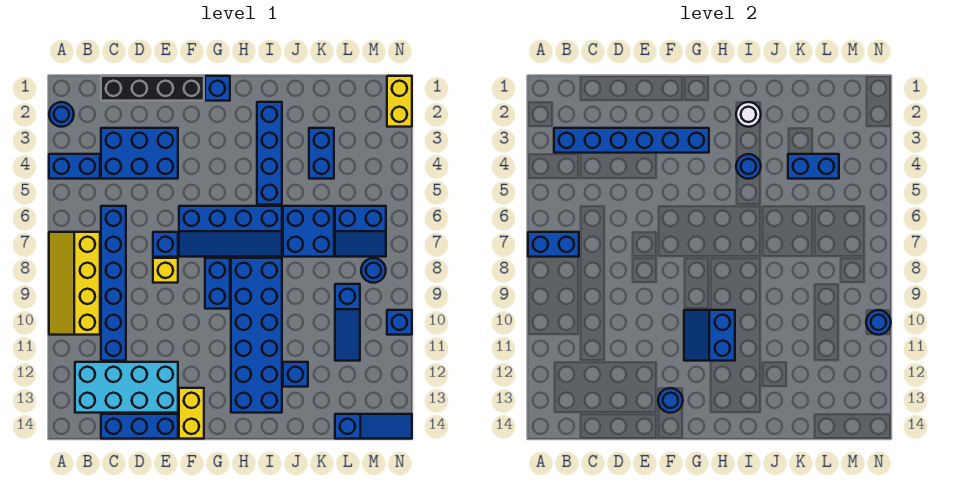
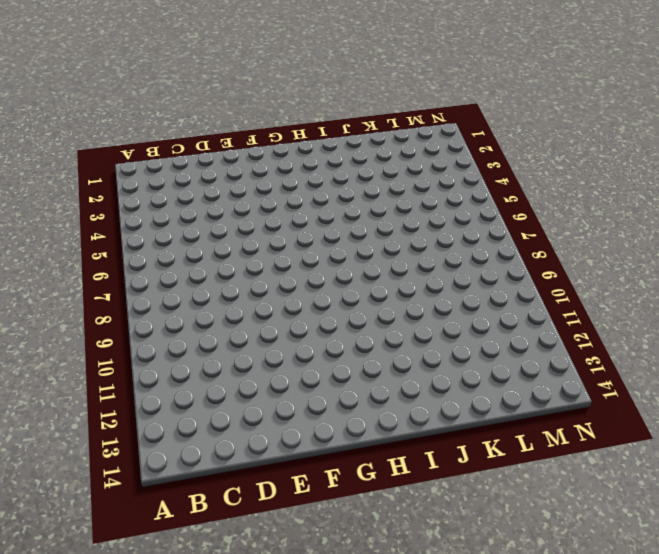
none -> blue round brick A2 level 1
none -> blue brick A4:B4 level 1
none -> yellow slope A7:B10 level 1 top B
none -> cyan brick B12:E13 level 1

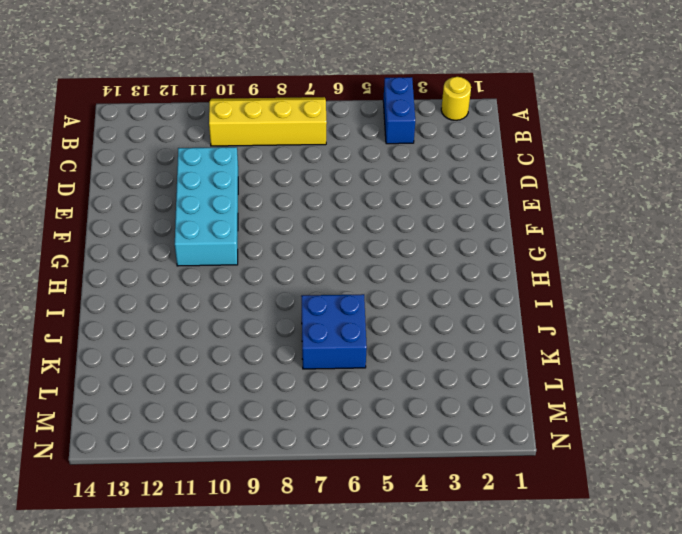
yellow round brick A2 level 1 -> blue round brick A2 level 1
cyan brick D10:G11 level 1 -> cyan brick B12:E13 level 1
none -> black brick C1:F1 level 1
none -> blue brick C3:E4 level 1
none -> blue brick C6:C11 level 1
none -> blue brick C14:E14 level 1

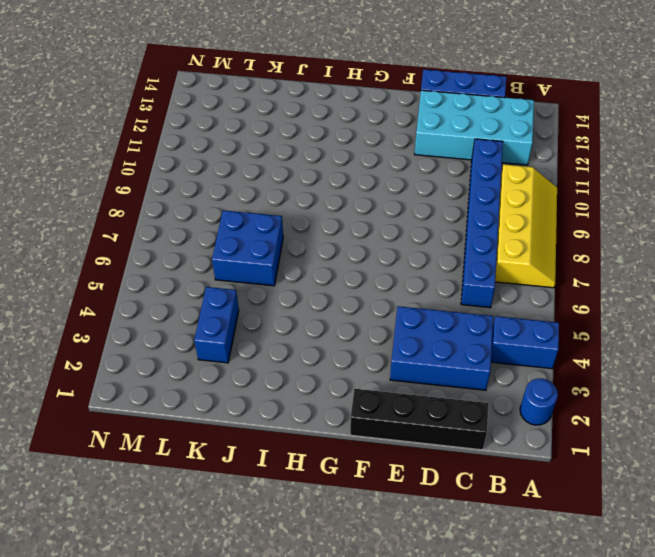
none -> blue brick E7 level 1
none -> yellow brick E8 level 1
none -> blue slope F6:I7 level 1 top 6
none -> yellow brick F13:F14 level 1

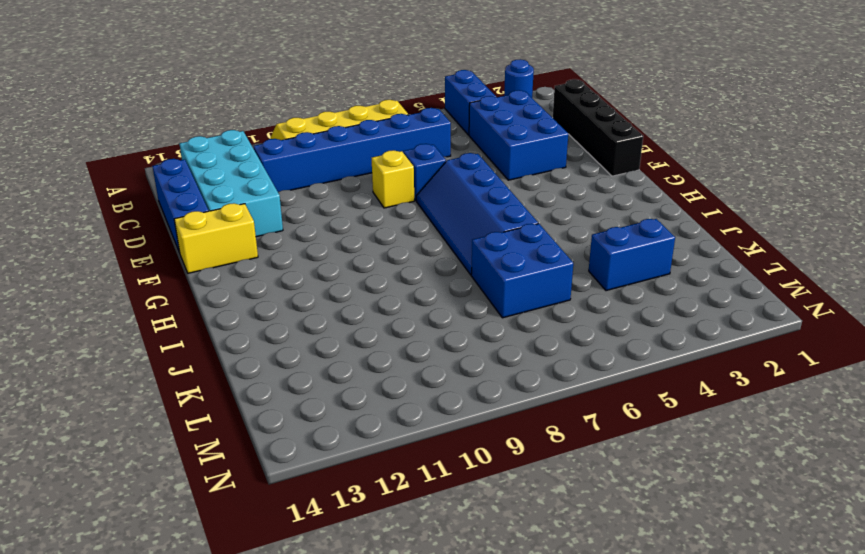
none -> blue brick G1 level 1
none -> blue brick G8:G9 level 1
none -> blue brick H8:I13 level 1
none -> blue brick I2:I5 level 1

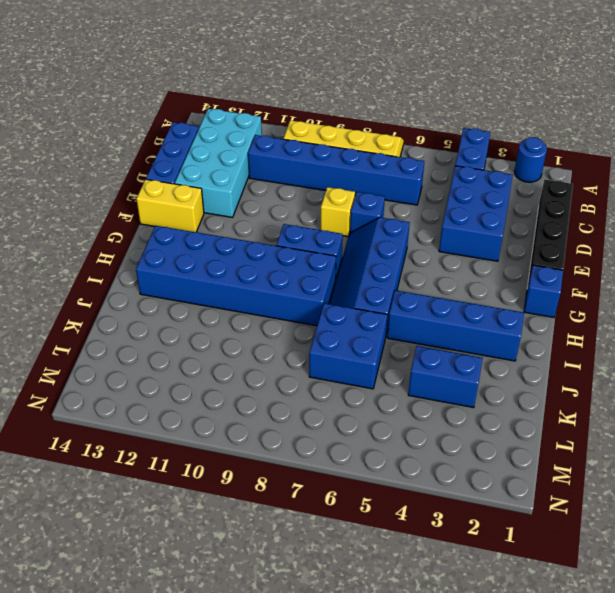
none -> blue brick J12 level 1
none -> blue slope L6:M7 level 1 top 6
none -> blue slope L9:L11 level 1 top 9
none -> blue slope L14:N14 level 1 top L

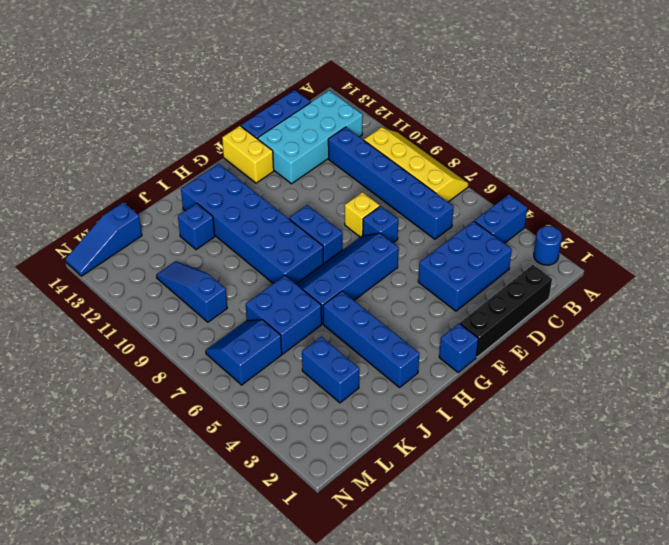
none -> blue round brick M8 level 1
none -> yellow brick N1:N2 level 1
none -> blue brick N10 level 1
none -> blue brick A7:B7 level 2

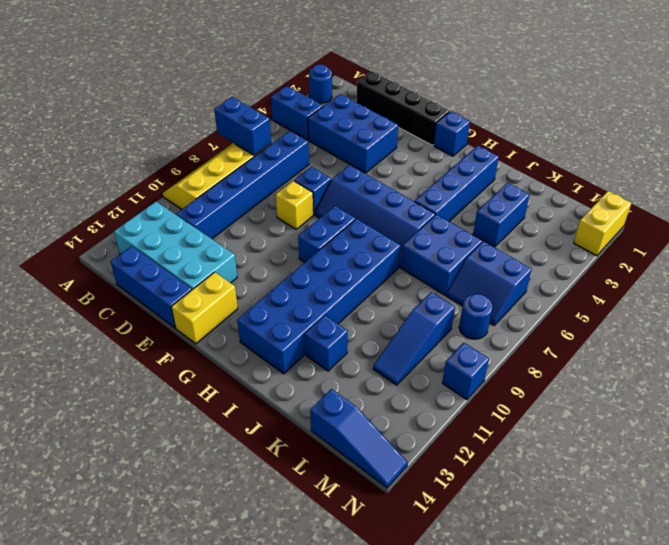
none -> blue brick B3:G3 level 2
none -> blue round brick F13 level 2
none -> blue slope G10:H11 level 2 top H
none -> white round brick I2 level 2

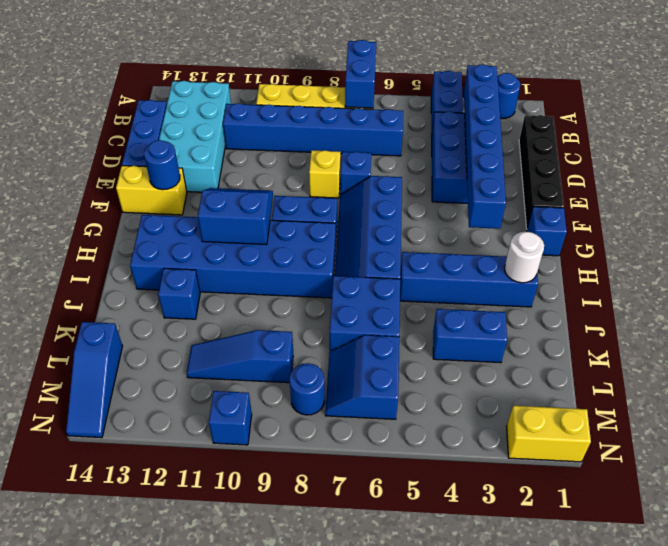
none -> blue round brick I4 level 2
none -> blue brick K4:L4 level 2
none -> blue round brick N10 level 2

